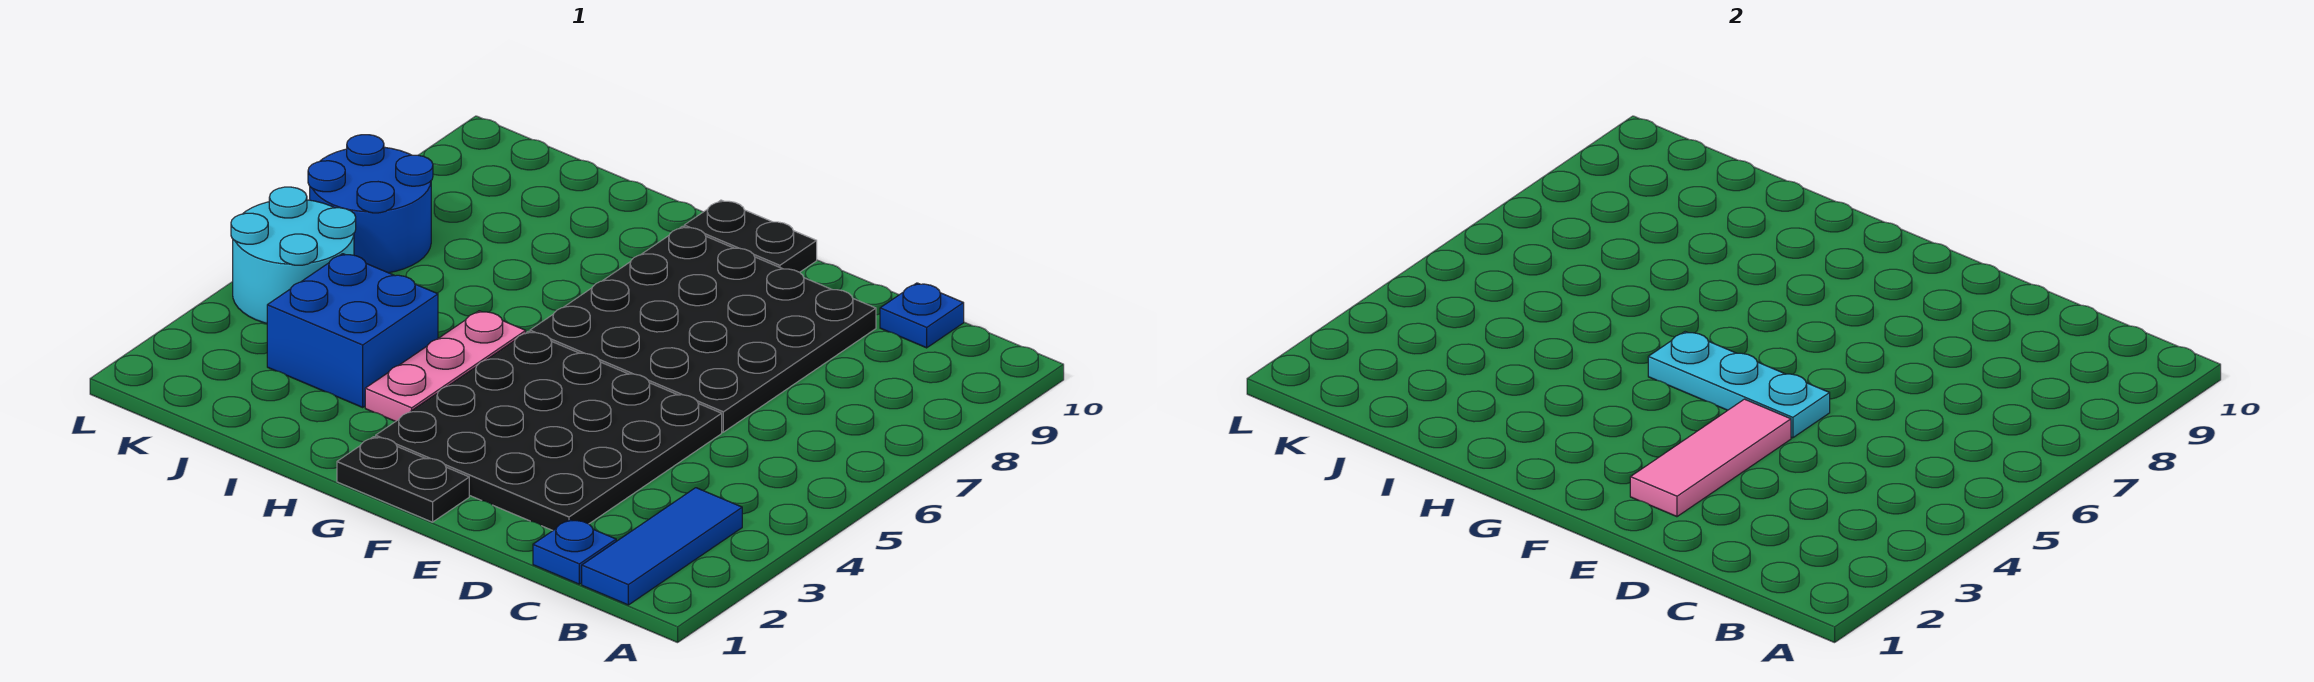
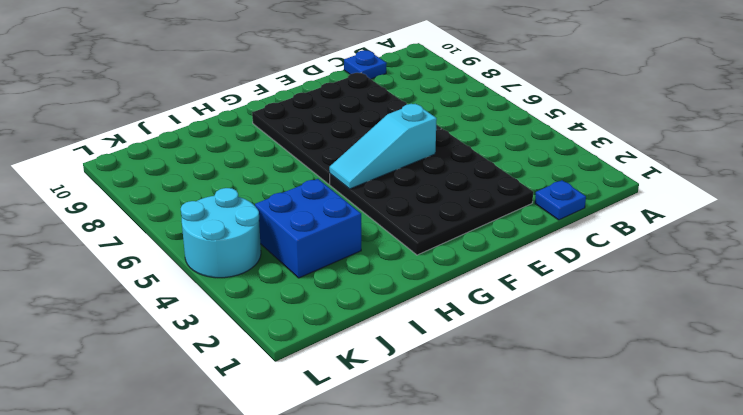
cyan slope E5:G5 level 2 top E -> cyan plate E5:G5 level 2
none -> blue tile B1:B3 level 1
none -> black plate F1:G1 level 1
none -> black plate F10:G10 level 1

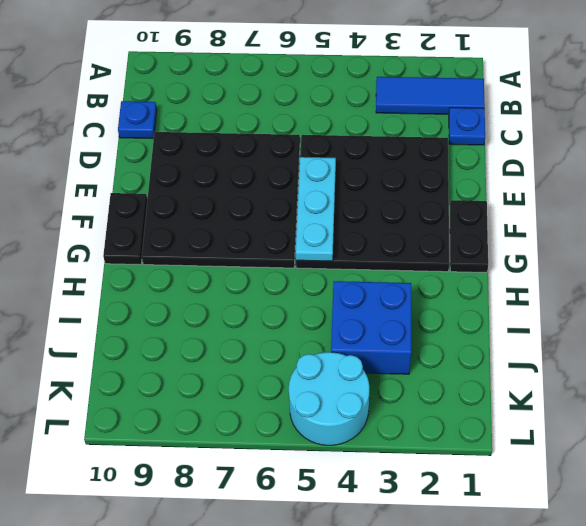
none -> pink plate H3:H5 level 1
none -> blue round brick K6:L7 level 1
none -> pink tile E2:E4 level 2

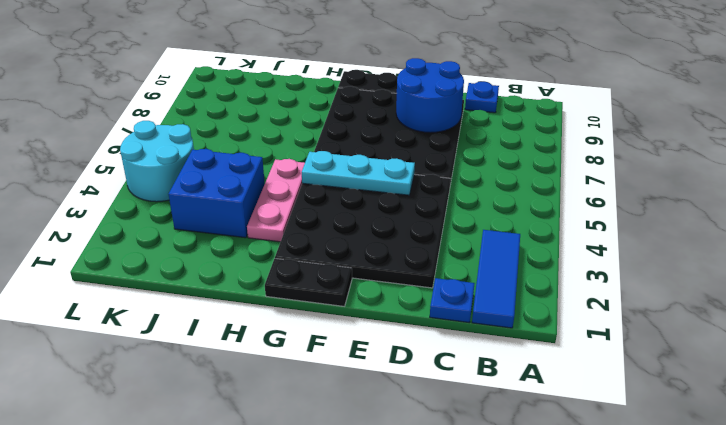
blue round brick D8:E9 level 2 -> blue round brick K6:L7 level 1
none -> pink tile E2:E4 level 2

